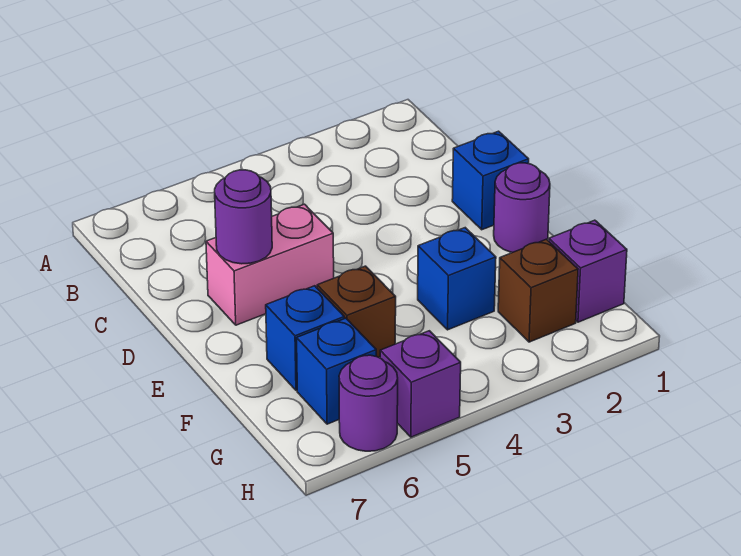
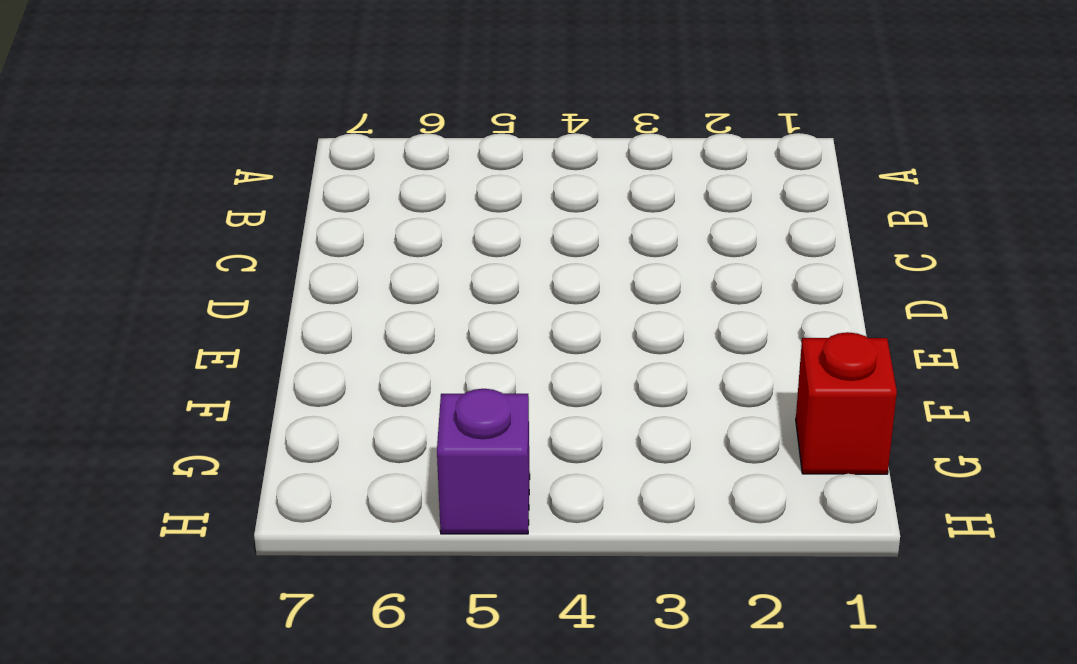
red brick G1 level 1 -> purple brick G1 level 1
none -> blue brick D1 level 1
none -> pink brick D5:D6 level 1
none -> purple round brick E1 level 1

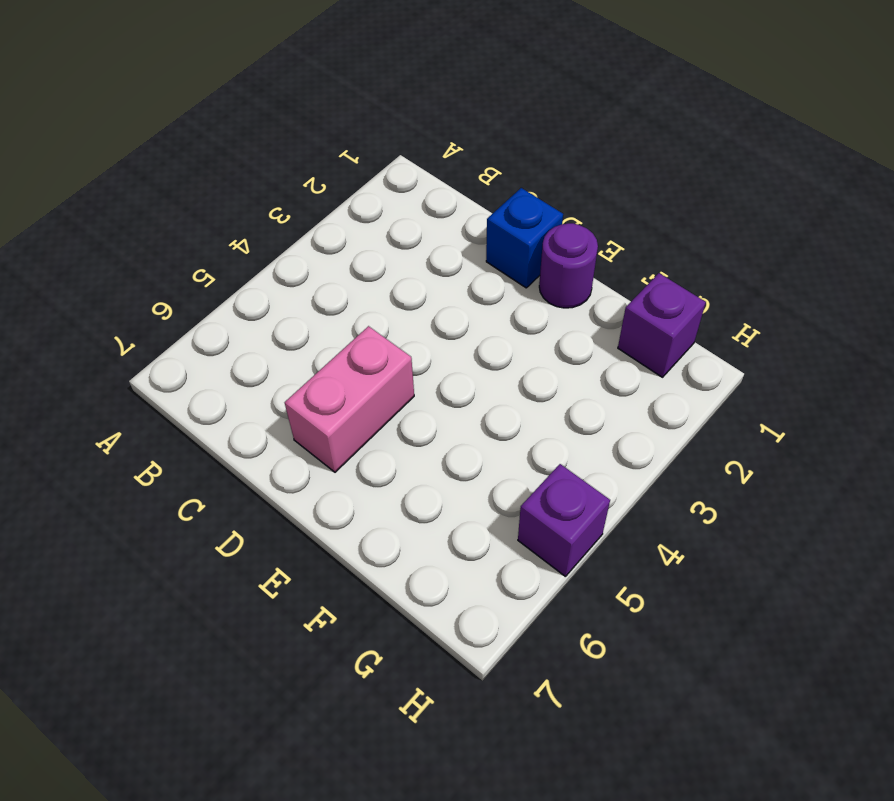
none -> blue brick F3 level 1
none -> brown brick F5 level 1
none -> blue brick F6 level 1

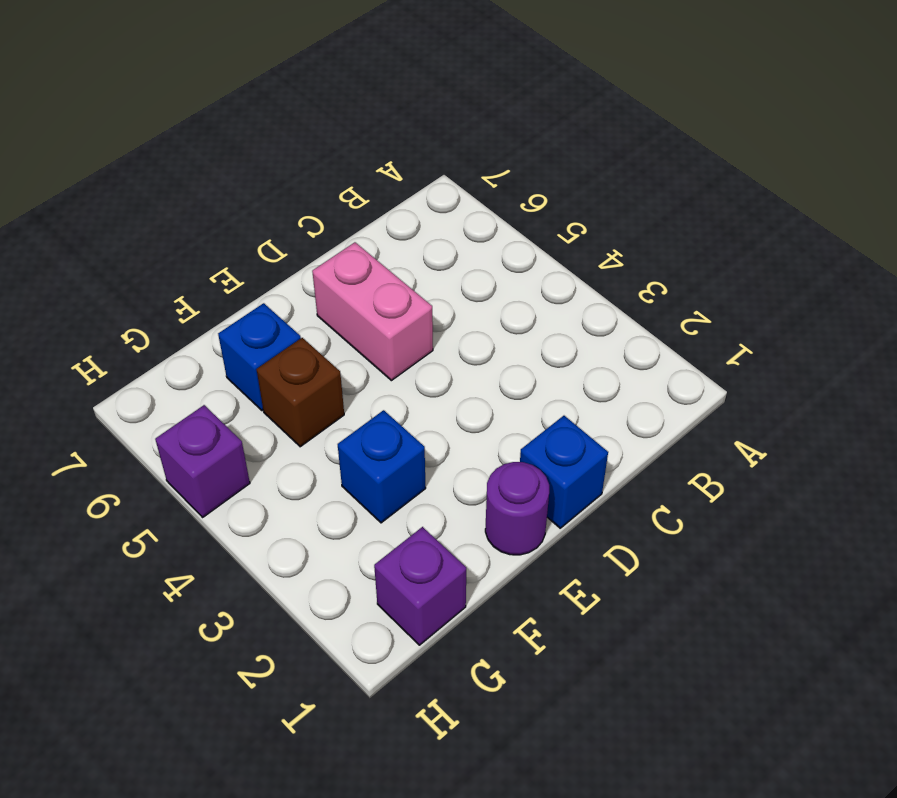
none -> brown brick G2 level 1
none -> blue brick G6 level 1
none -> purple round brick H6 level 1

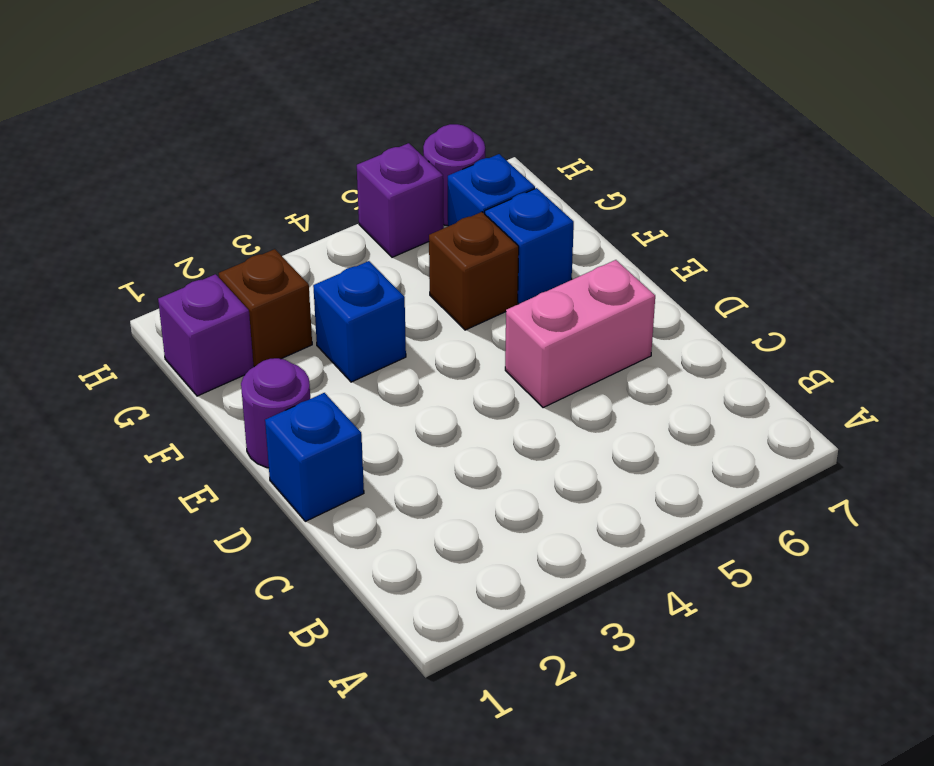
none -> purple round brick D6 level 2

